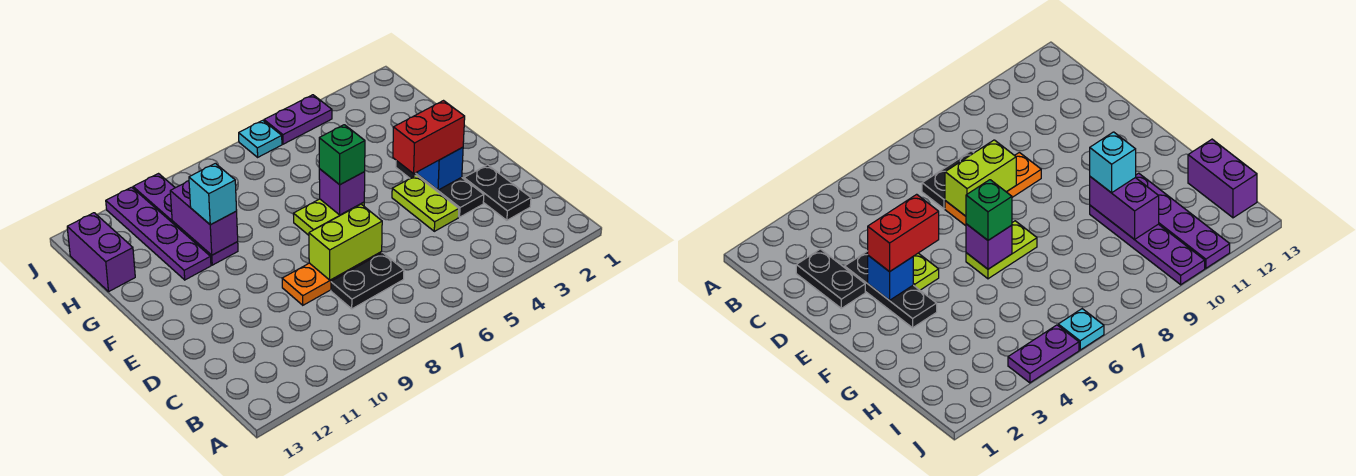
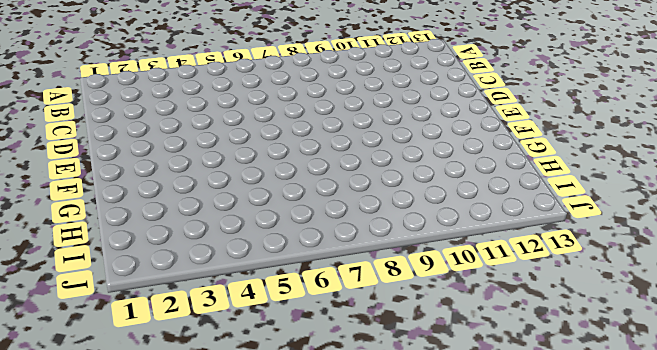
none -> black plate C2:D2 level 1
none -> black plate C7:C8 level 1
none -> black plate D3:F3 level 1

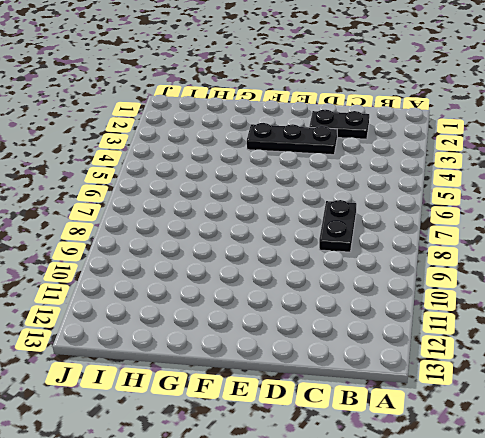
none -> lime plate D4:E4 level 1
none -> orange plate D7:D9 level 1
none -> lime plate F6:F7 level 1

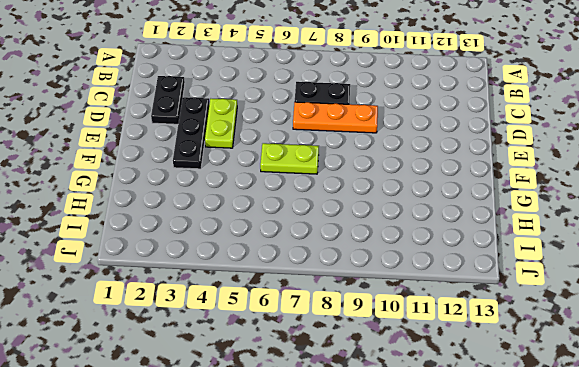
none -> purple plate G10:J10 level 1
none -> purple plate G11:J11 level 1
none -> purple brick H13:I13 level 1

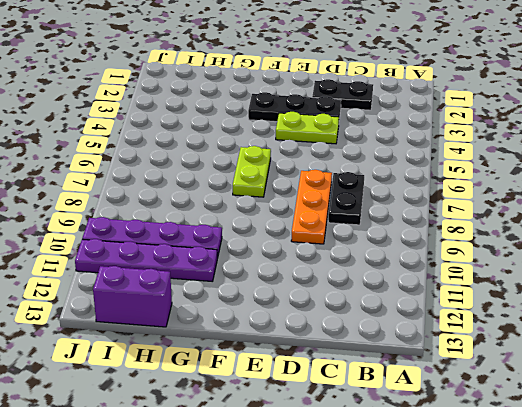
none -> purple plate J4:J5 level 1
none -> cyan plate J6 level 1
none -> lime brick D7:D8 level 2

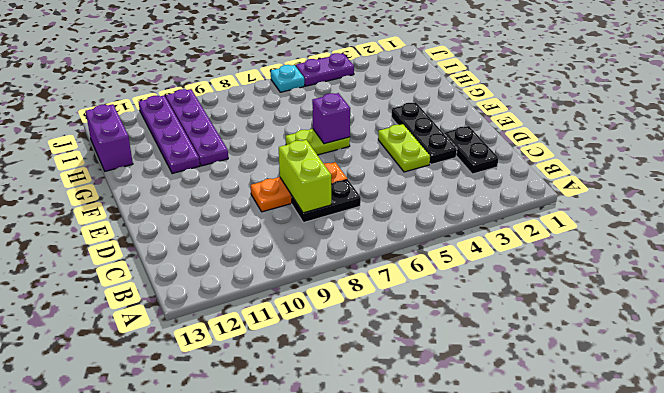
lime brick C8:D8 level 2 -> lime brick D7:D8 level 2
none -> blue brick E3 level 2
none -> purple brick G10:H10 level 2
none -> red brick E3:E4 level 3

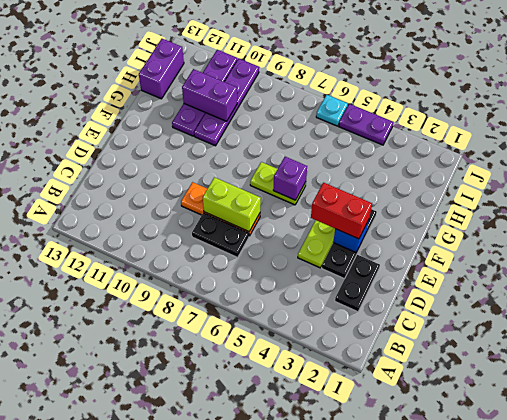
purple brick H10:H11 level 2 -> purple brick G10:H10 level 2
none -> green brick F6 level 3
none -> cyan brick G10 level 3

